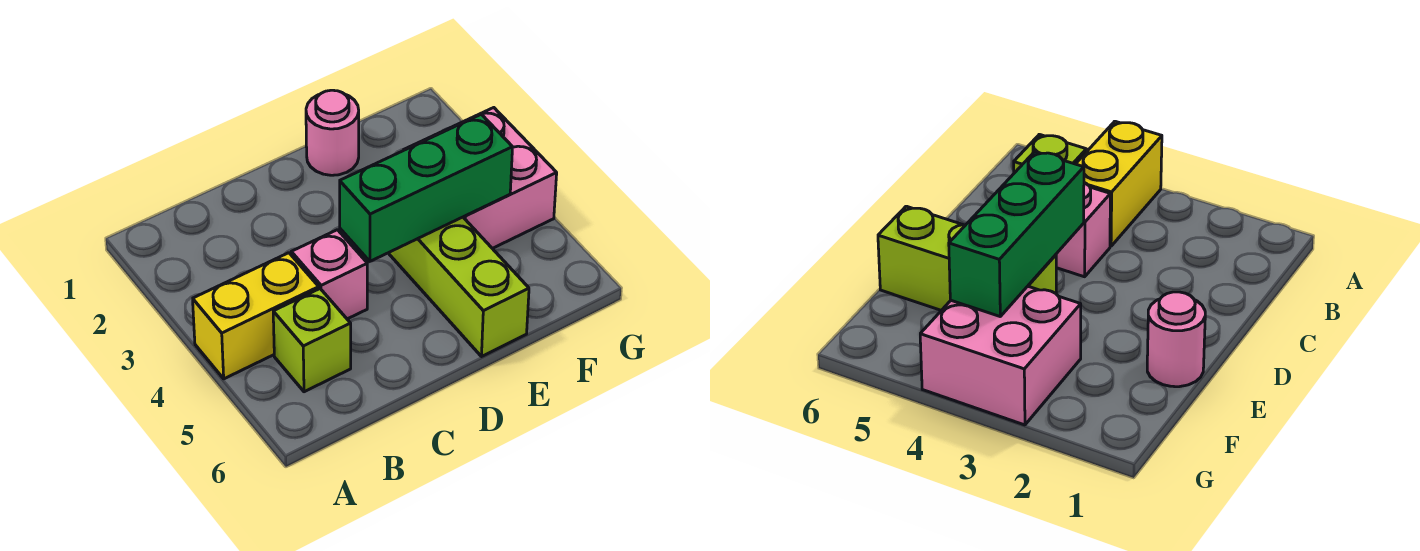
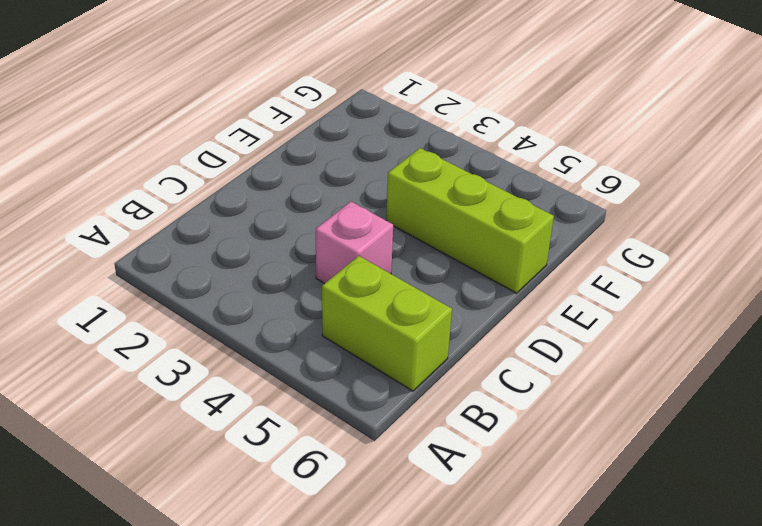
lime brick B5:B6 level 1 -> lime brick B5 level 1
none -> yellow brick A4:B4 level 1
none -> pink round brick E1 level 1

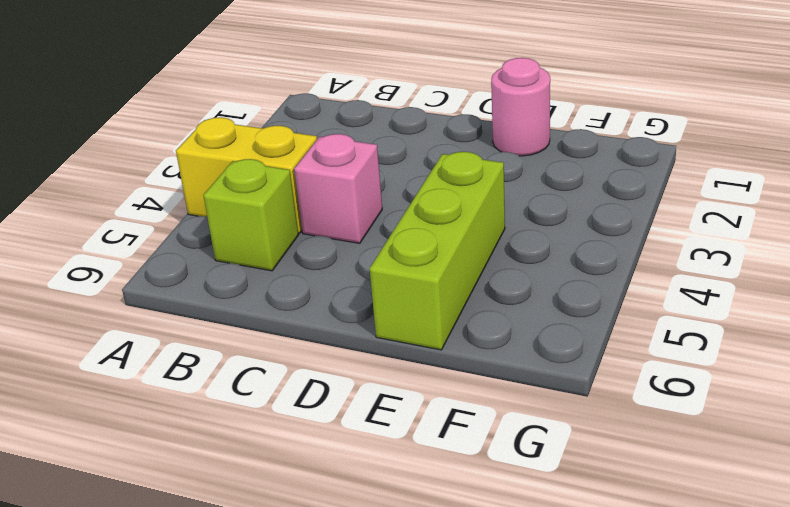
none -> pink brick F3:G4 level 1
none -> green brick D4:F4 level 2

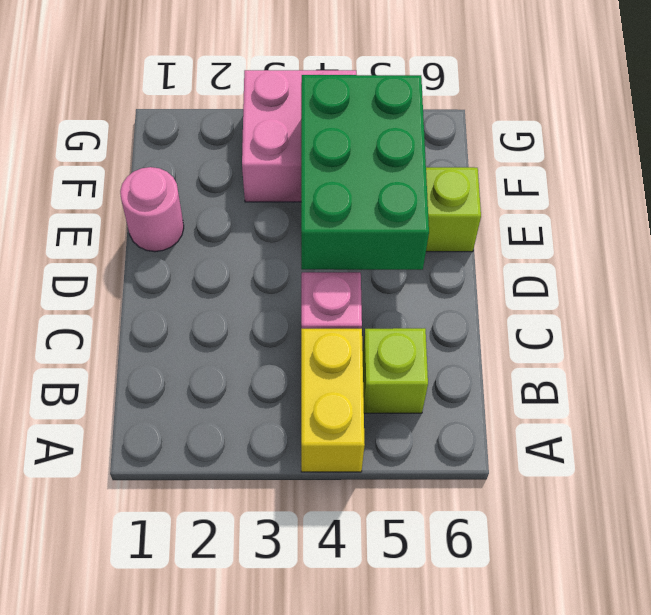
green brick D4:F5 level 2 -> green brick D4:F4 level 2

